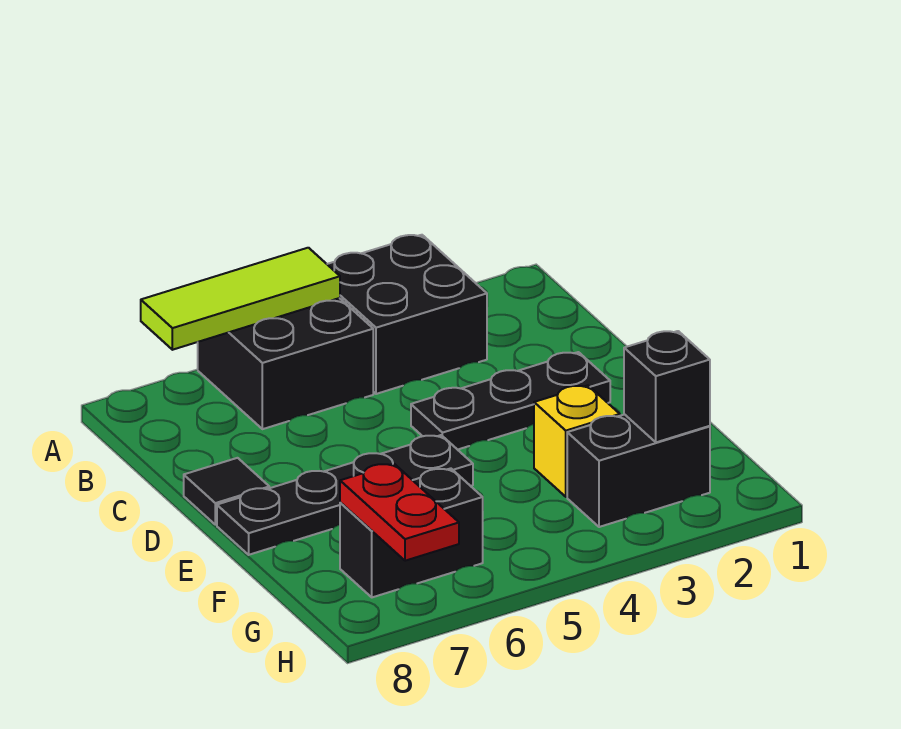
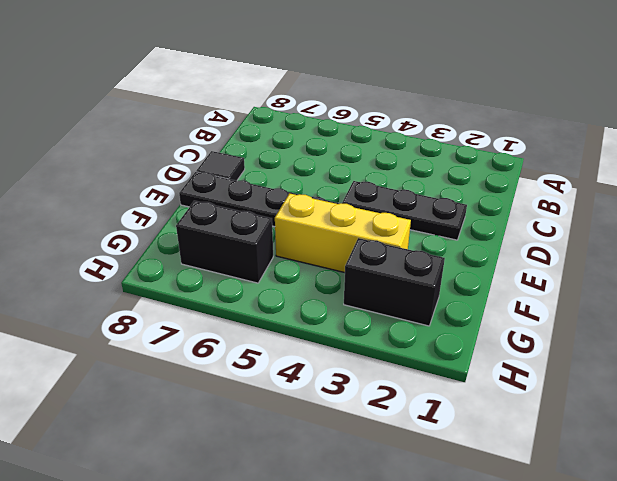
yellow brick F3:F5 level 1 -> yellow brick F3 level 1
none -> black brick A3:B4 level 1
none -> black brick A5:B6 level 1

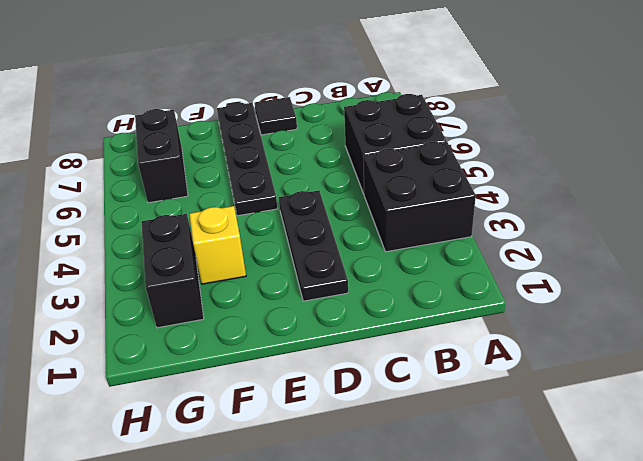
none -> lime tile A5:A7 level 2
none -> black brick G2 level 2

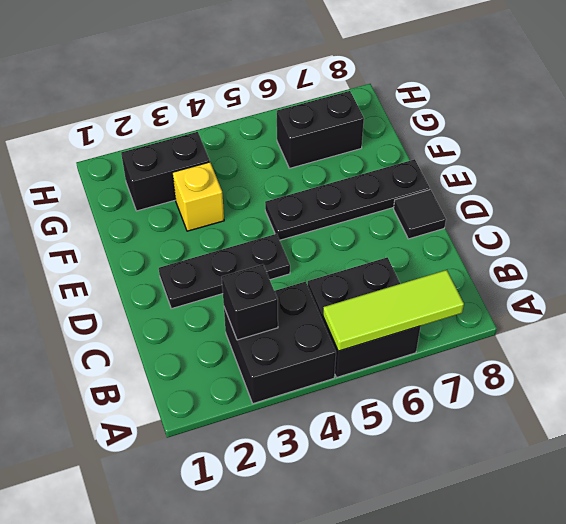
black brick B3 level 2 -> black brick G2 level 2
none -> red plate G7:H7 level 2

